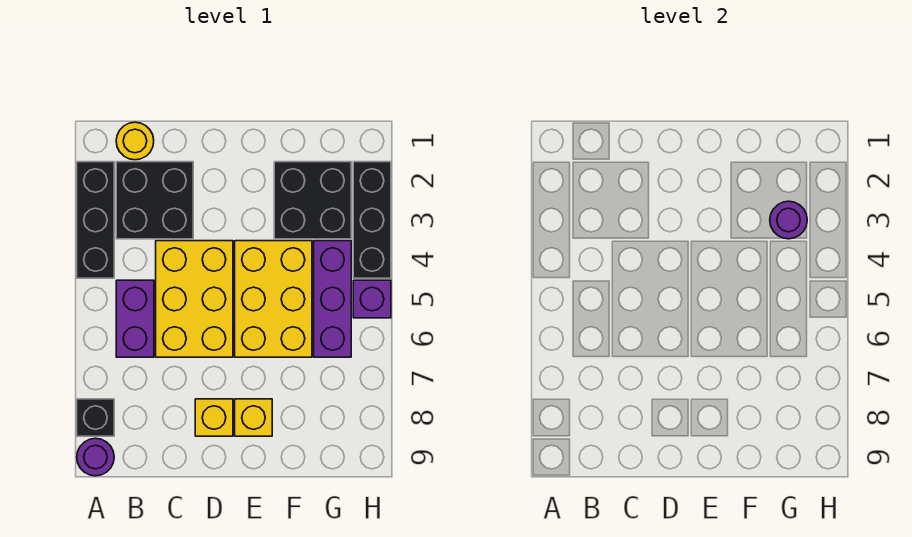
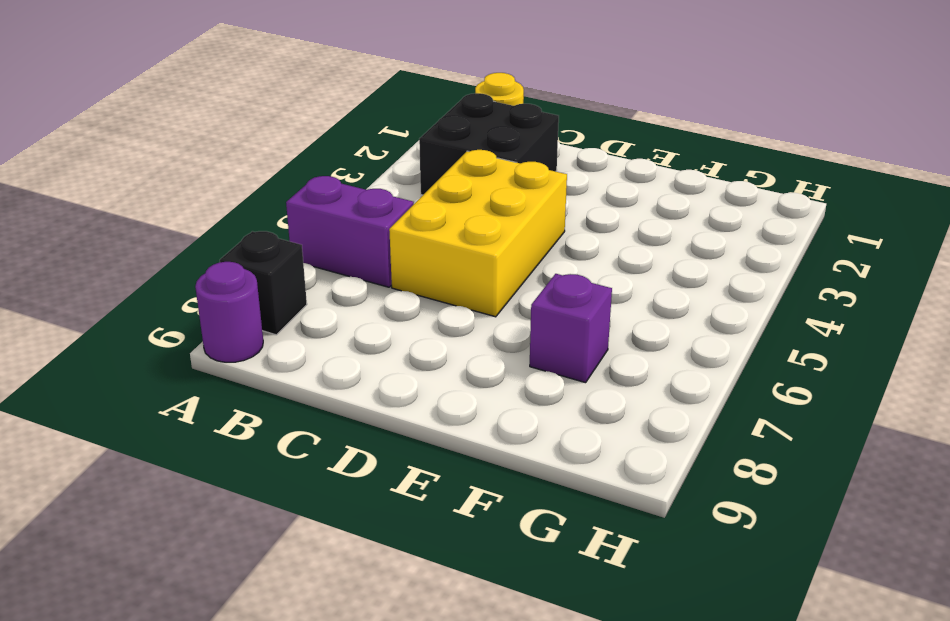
purple brick A6:B6 level 1 -> purple brick B5:B6 level 1
purple brick F7 level 1 -> purple brick H5 level 1
none -> black brick A2:A4 level 1
none -> yellow brick D8 level 1
none -> yellow brick E4:F6 level 1

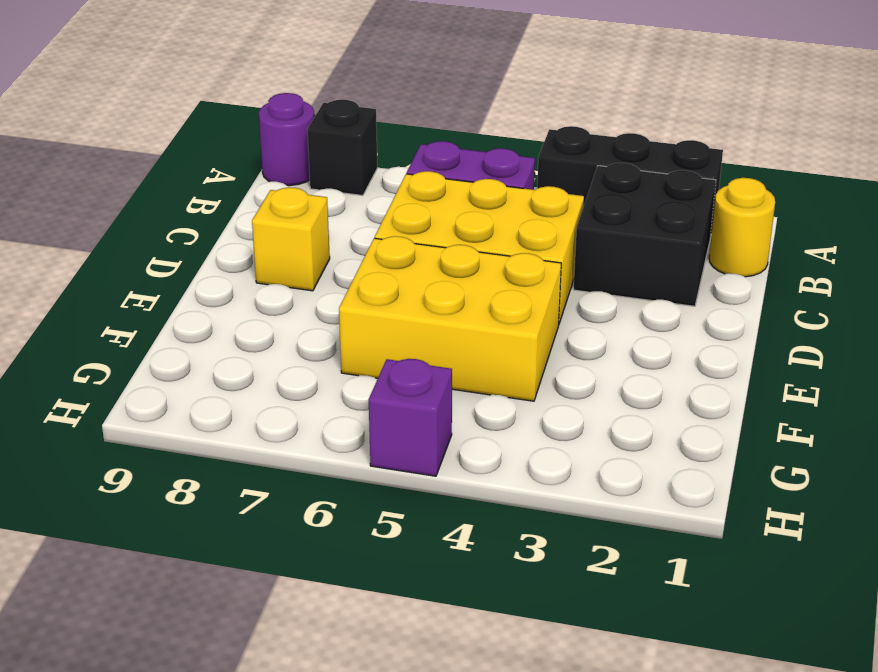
none -> yellow brick E8 level 1
none -> black brick F2:G3 level 1
none -> purple brick G4:G6 level 1

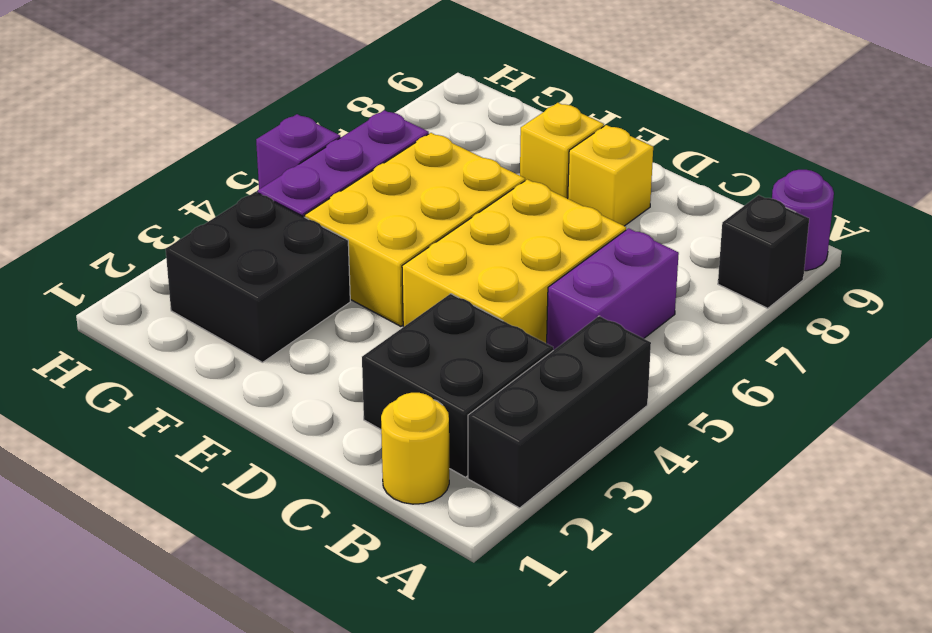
none -> black brick H2:H4 level 1
none -> purple round brick G3 level 2

